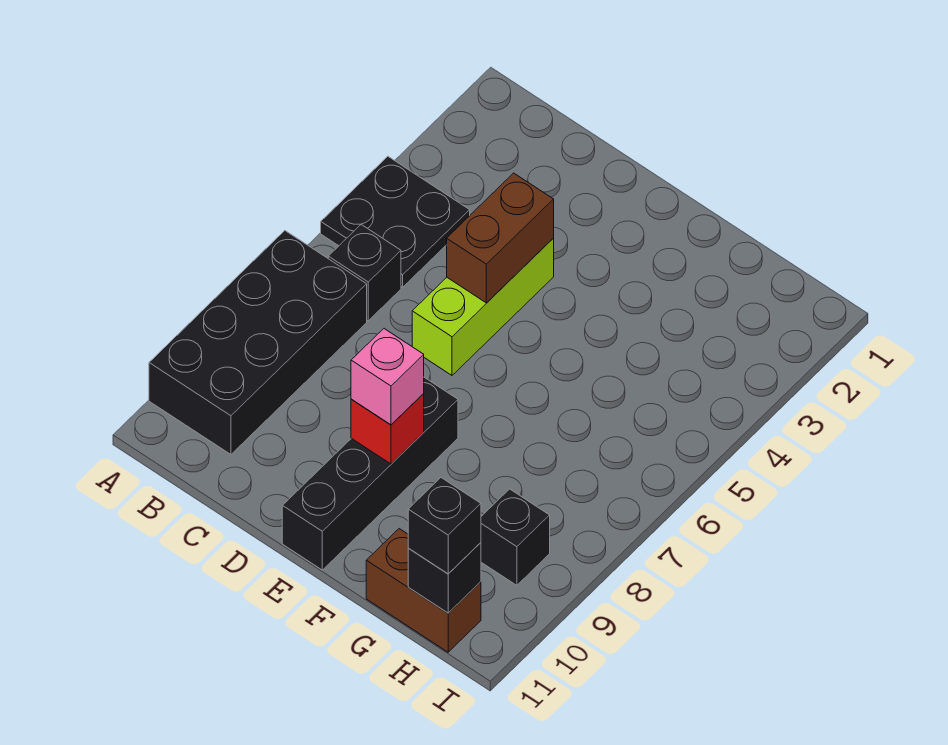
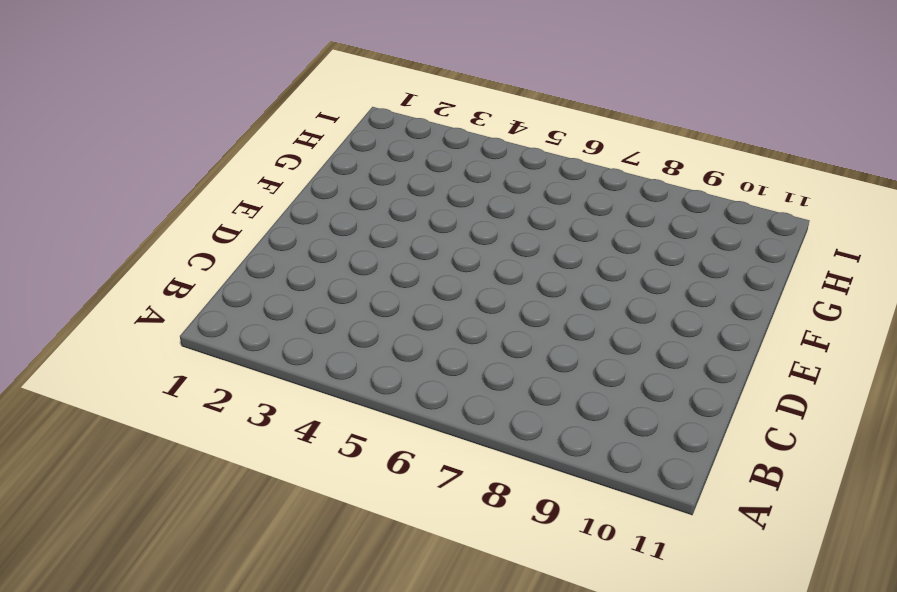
none -> black plate A4:B5 level 1
none -> black brick A7:B10 level 1
none -> black brick B6 level 1

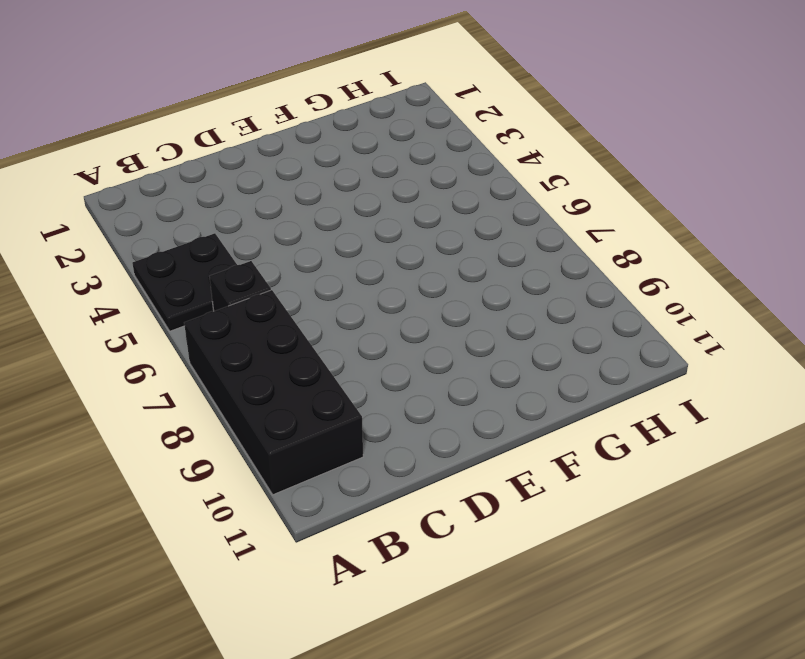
none -> lime brick D4:D6 level 1
none -> black brick E8:E11 level 1
none -> brown brick G11:H11 level 1

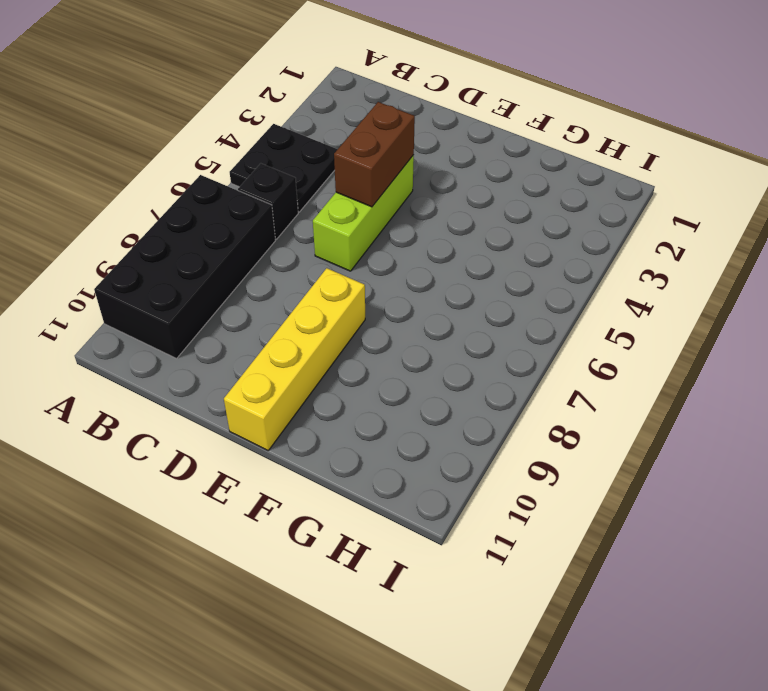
yellow brick E8:E11 level 1 -> black brick E8:E11 level 1
none -> brown brick G11:H11 level 1
none -> black brick H9 level 1
none -> red brick E9 level 2

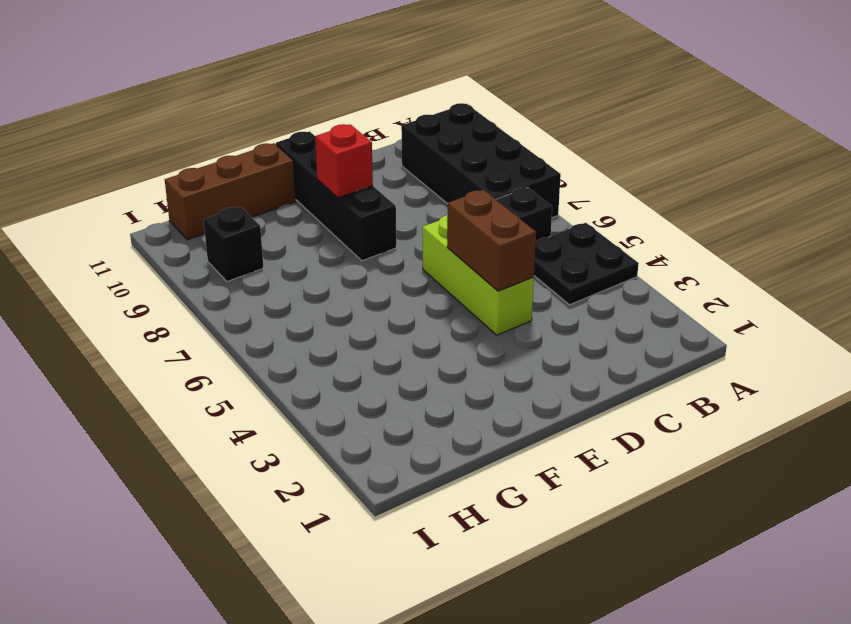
brown brick F11:H11 level 1 -> brown brick G11:H11 level 1
none -> black brick H11 level 2
none -> pink brick E9 level 3
none -> black brick H11 level 3

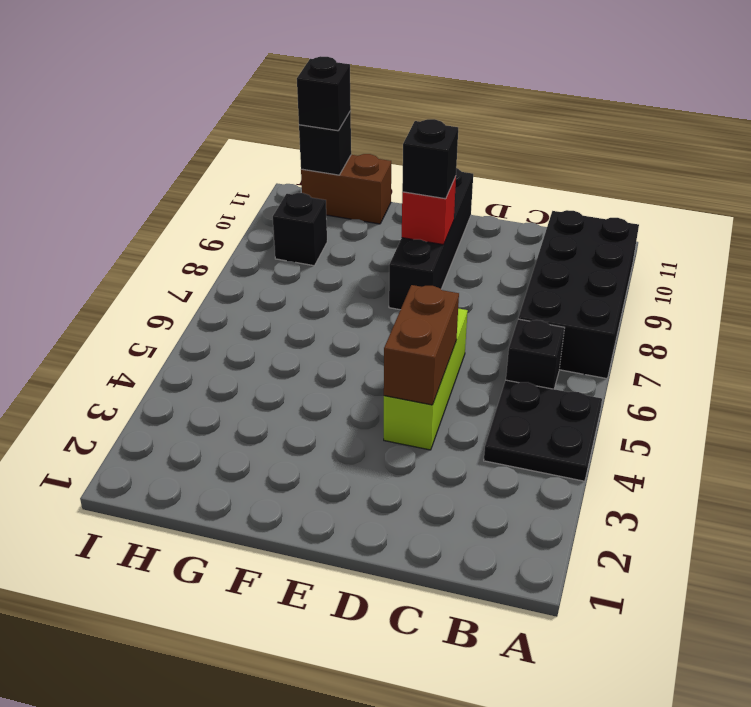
black brick E9 level 3 -> pink brick E9 level 3

